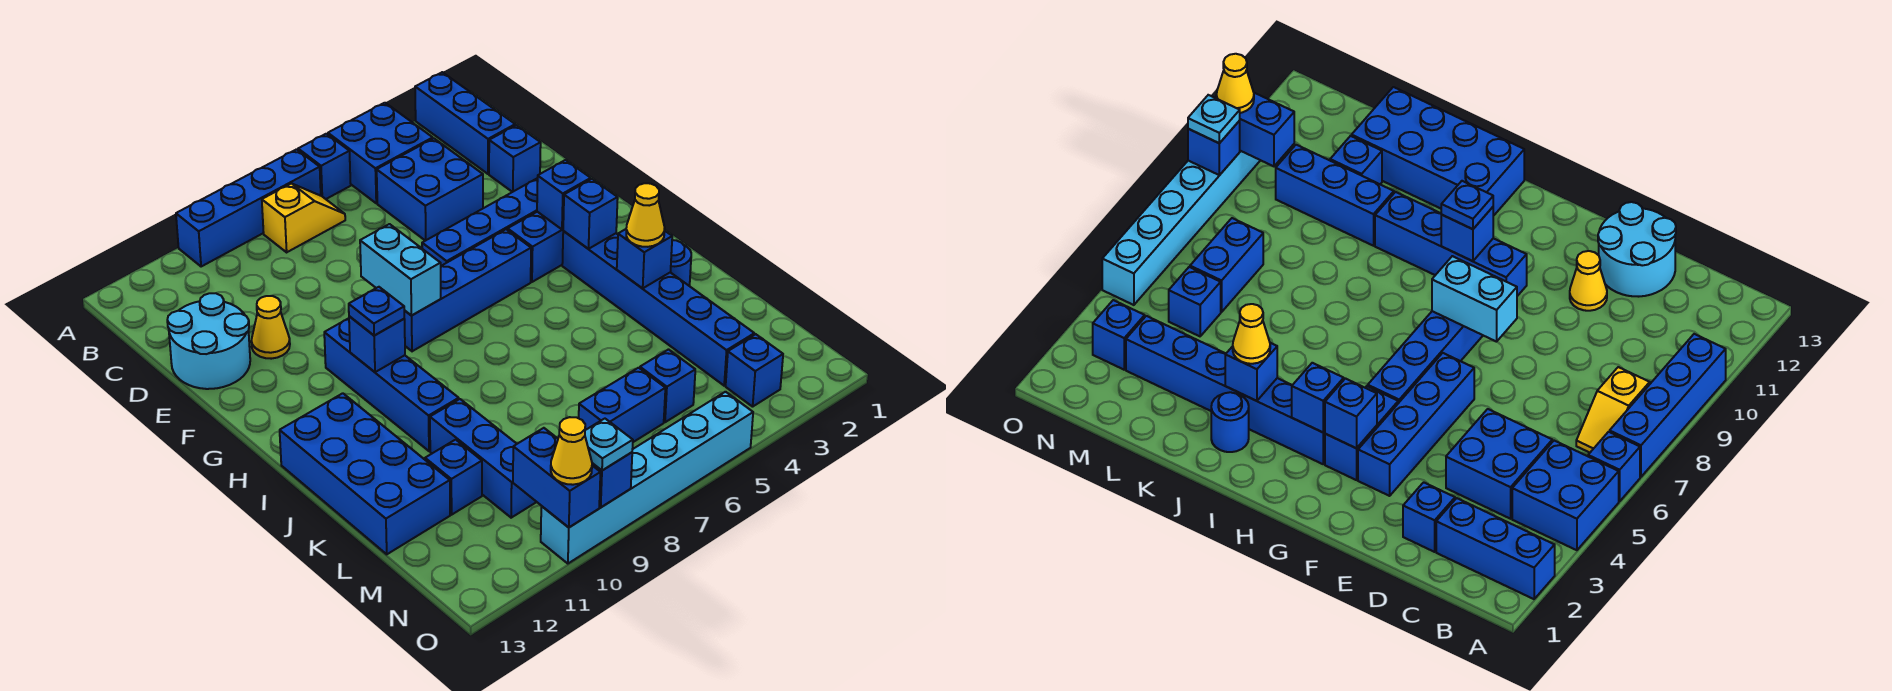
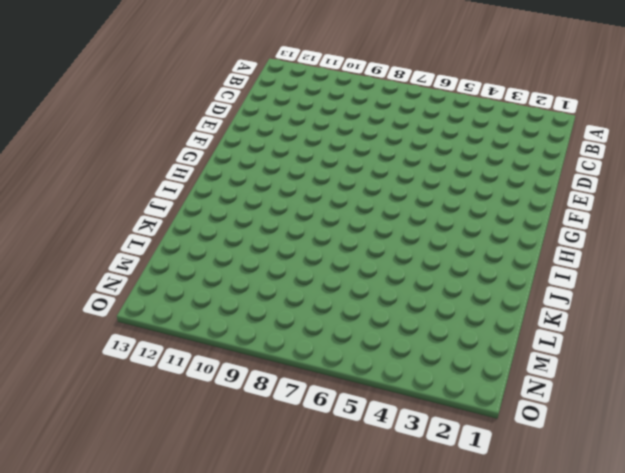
none -> blue brick A2:C2 level 1
none -> blue brick A4:B5 level 1
none -> blue brick A6 level 1
none -> blue brick A7:A10 level 1

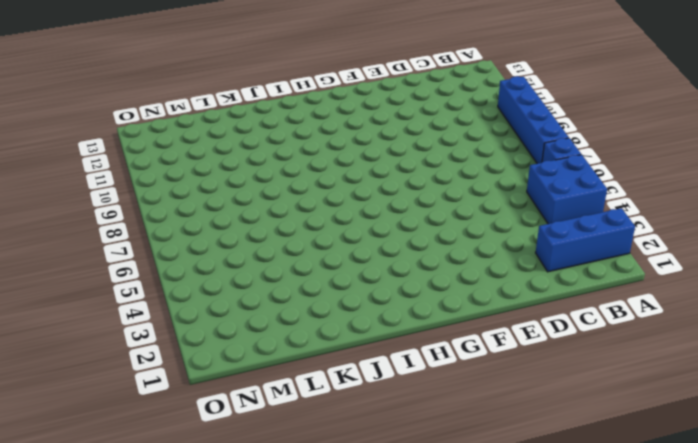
none -> yellow slope B7:B8 level 1 top 8
none -> blue brick C4:D5 level 1
none -> blue brick D2 level 1
none -> cyan round brick D12:E13 level 1

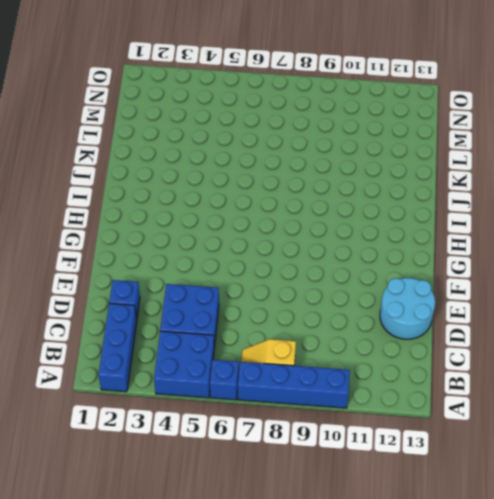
none -> yellow cone E11 level 1
none -> blue brick F3:F6 level 1
none -> blue brick G3:G4 level 1
none -> blue brick G5:G8 level 1

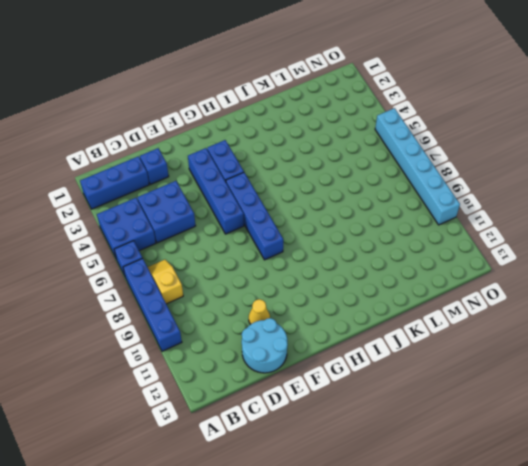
none -> blue brick G10:J10 level 1
none -> blue brick H3:M3 level 1
none -> blue brick I12:L13 level 1
none -> blue round brick J2 level 1

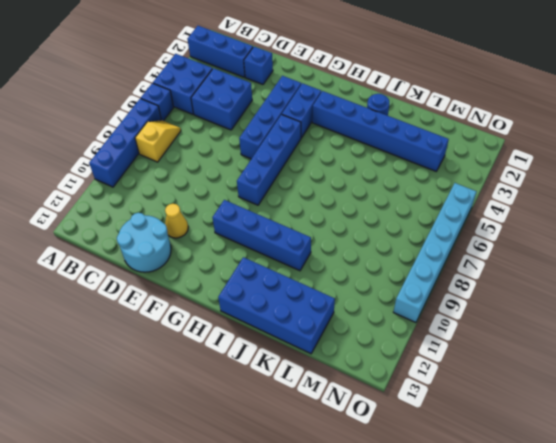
none -> blue brick K10:M10 level 1
none -> blue brick L11 level 1
none -> blue brick M5 level 1
none -> blue brick M6:M7 level 1

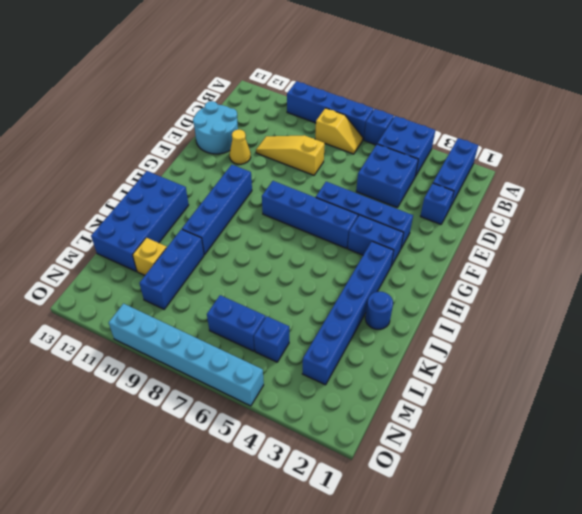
yellow slope D8:D10 level 1 top 8 -> none
yellow brick L11 level 1 -> blue brick L11 level 1
none -> blue brick N3 level 1
none -> cyan brick F8:G8 level 2
none -> blue brick G3 level 2
none -> blue brick H3 level 2

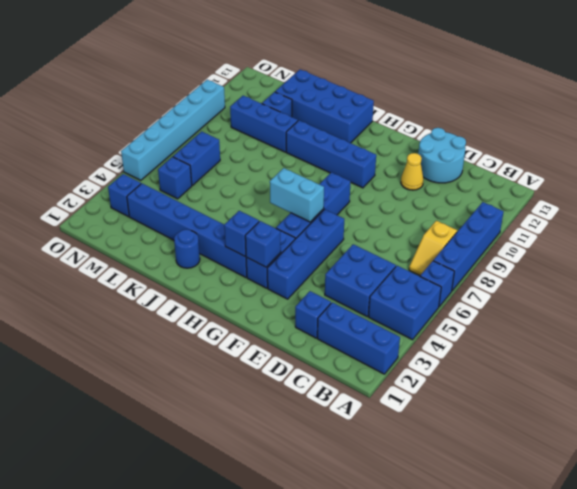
cyan brick G6:H6 level 2 -> cyan brick F8:G8 level 2
none -> blue brick H10 level 2
none -> blue brick J3 level 2
none -> blue brick N10:O10 level 2
none -> blue brick O9 level 2

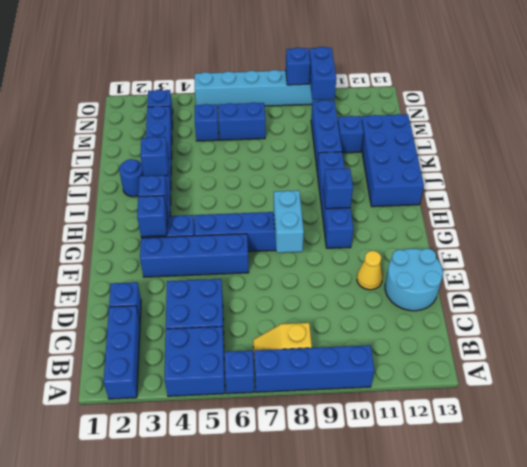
none -> blue plate H10 level 3
none -> yellow cone J3 level 3
none -> cyan plate O9 level 3
none -> yellow cone O10 level 3

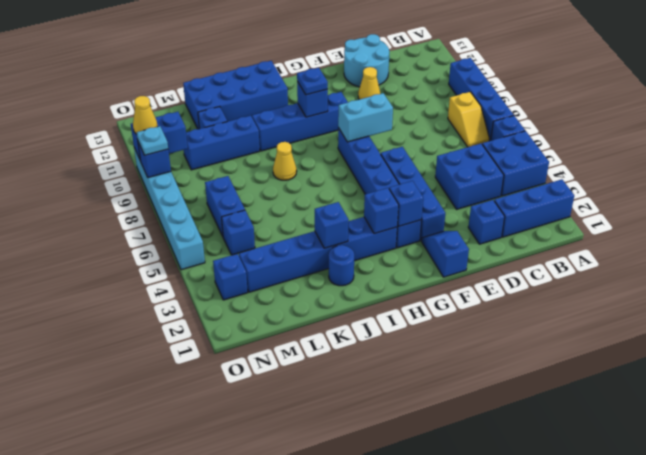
blue slope F1:F2 level 1 top 1 -> none
yellow cone J8 level 1 -> yellow cone J3 level 3

